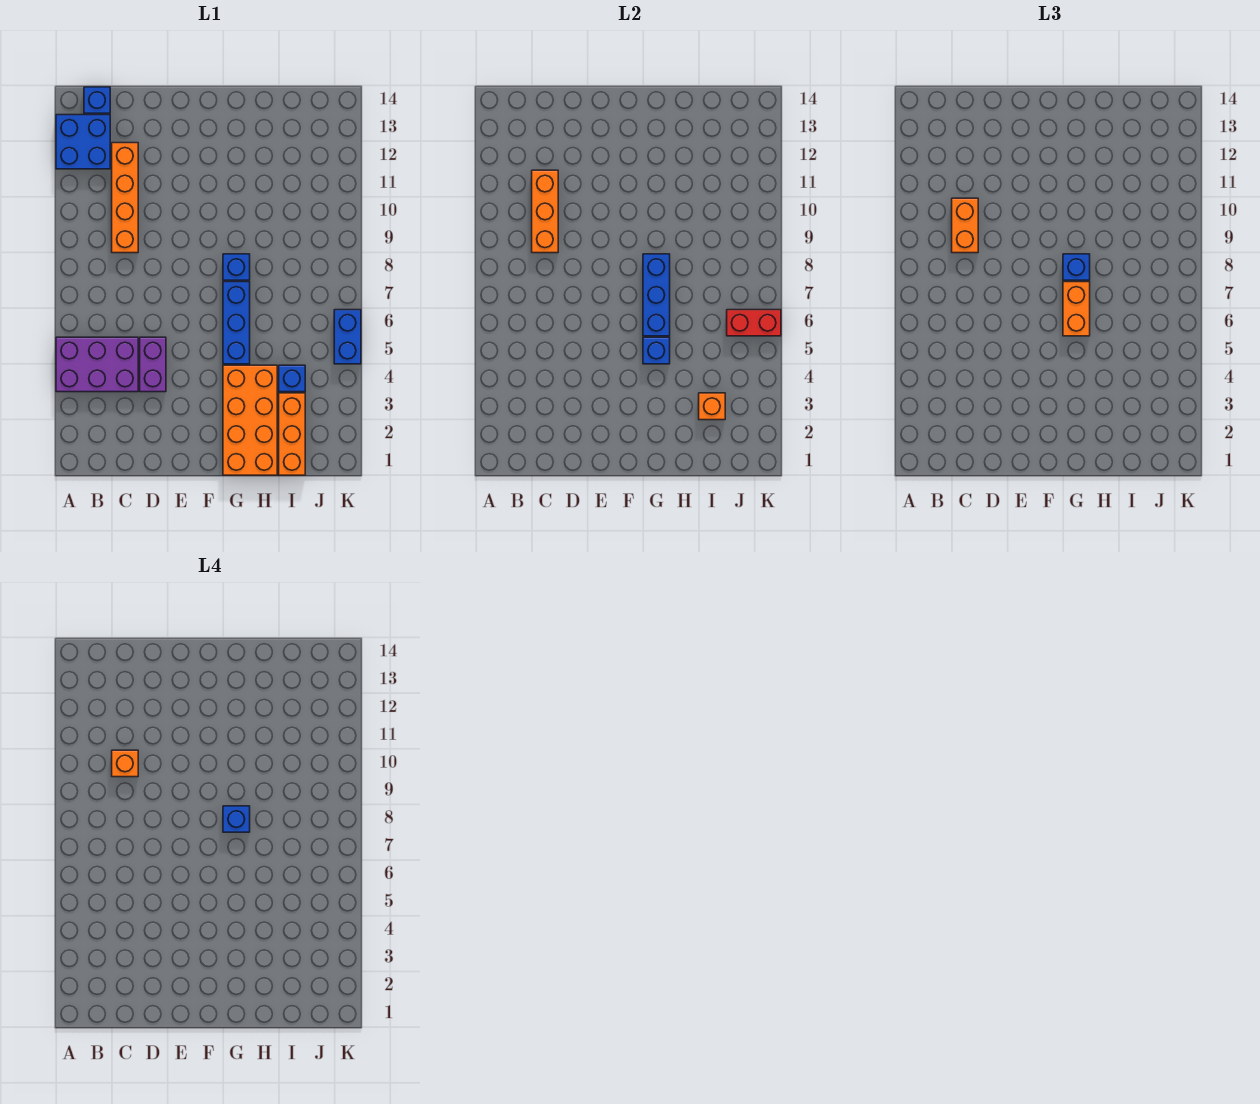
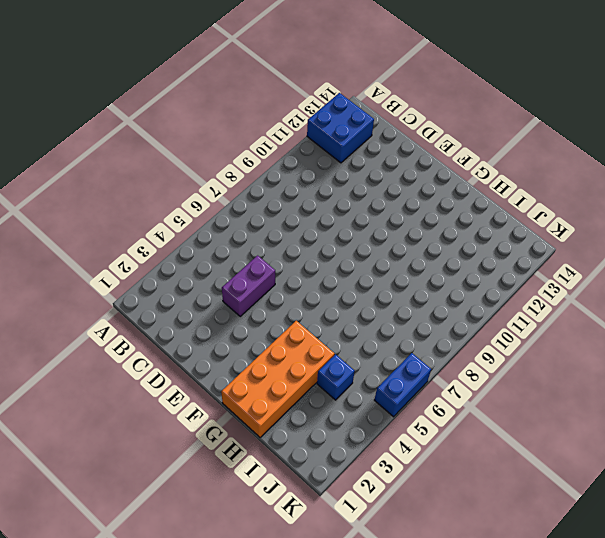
none -> purple brick A4:C5 level 1
none -> blue brick B14 level 1
none -> orange brick C9:C12 level 1

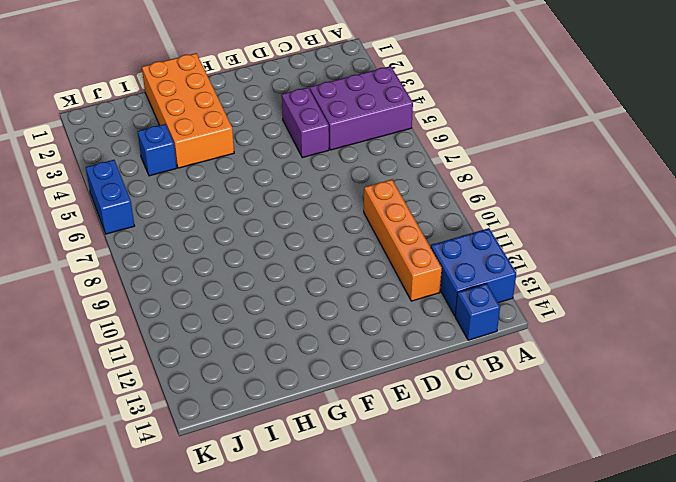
none -> blue brick G5:G7 level 1
none -> blue brick G8 level 1
none -> orange brick I1:I3 level 1

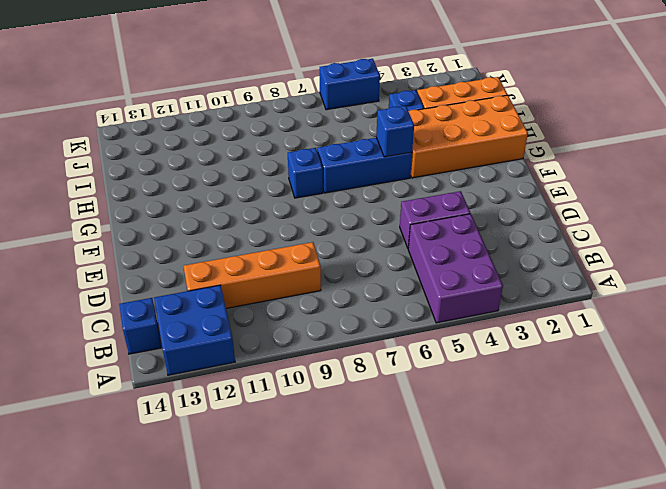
none -> orange brick C9:C11 level 2
none -> blue brick G6:G8 level 2
none -> orange brick I3 level 2

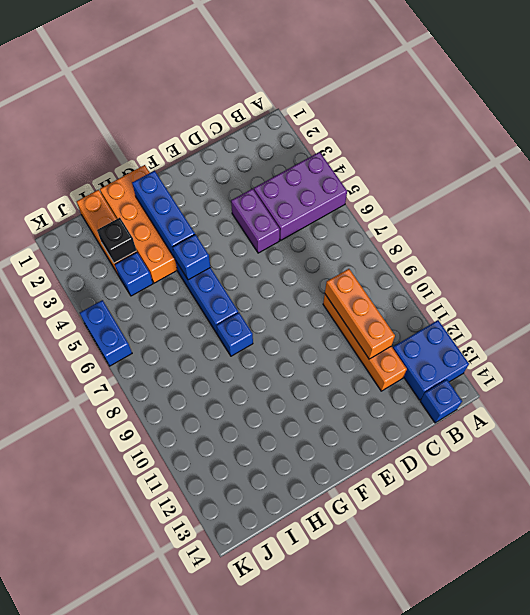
blue brick G2:G4 level 2 -> blue brick G6:G8 level 2
black brick I3 level 2 -> orange brick I3 level 2
none -> red brick J6:K6 level 2
none -> orange brick C9:C10 level 3
none -> orange brick G6:G7 level 3

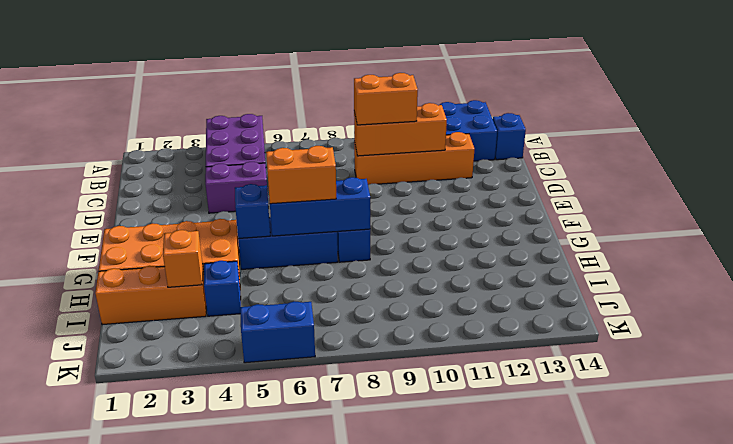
none -> red brick J6:K6 level 2
none -> blue brick G8 level 3
none -> orange brick C10 level 4

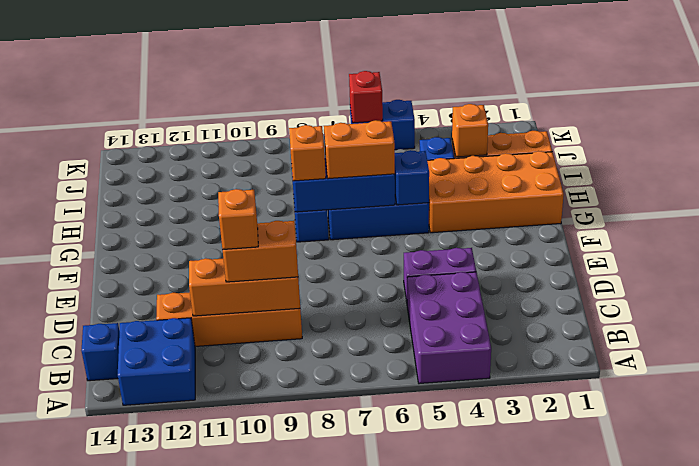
orange brick G8 level 3 -> blue brick G8 level 3
red brick K6 level 2 -> red brick J6:K6 level 2
none -> blue brick G8 level 4

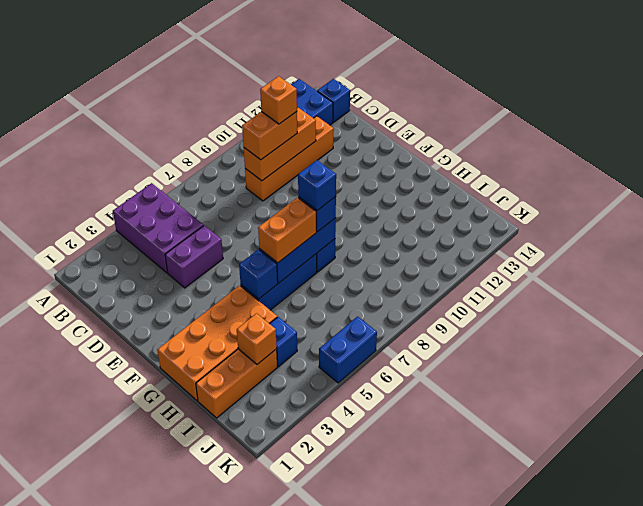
none -> red brick J6:K6 level 2

